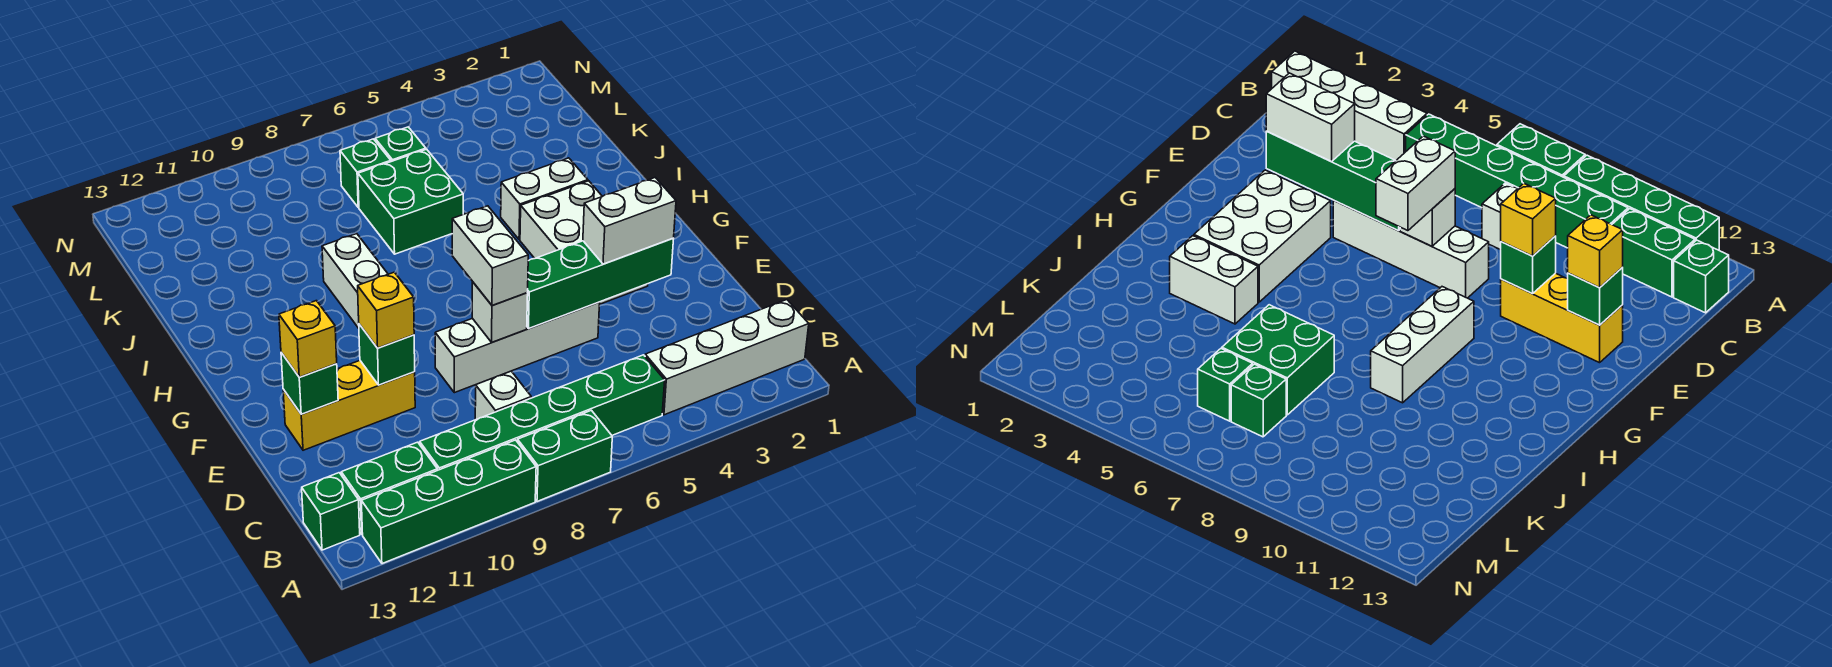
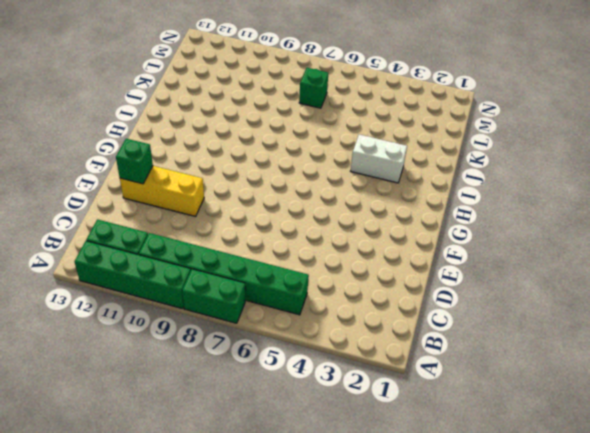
none -> white brick B1:B4 level 1
none -> green brick B13 level 1
none -> white brick C8 level 1

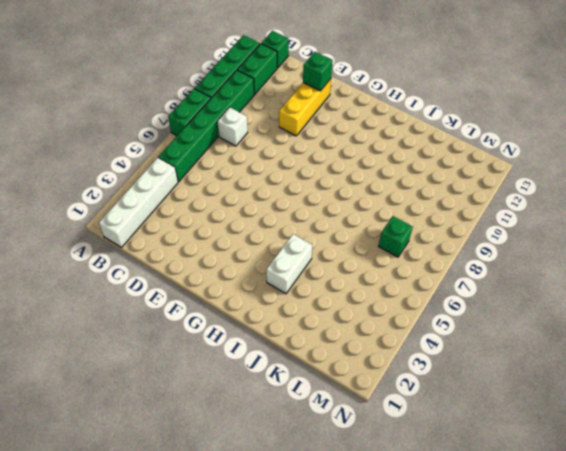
none -> white brick E5:E8 level 1
none -> white brick F3:H4 level 1
none -> white brick G9:I9 level 1

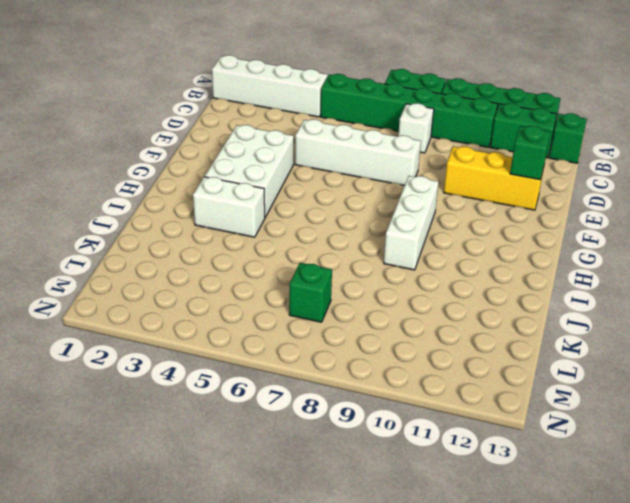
none -> green brick J6:K7 level 1
none -> green brick L6 level 1
none -> green brick E3:E6 level 2

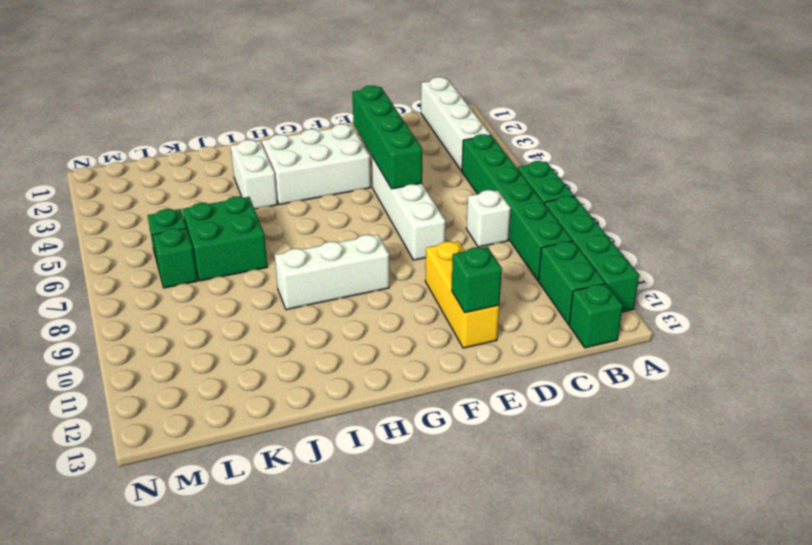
none -> white brick E7 level 2
none -> green brick E10 level 2
none -> white brick E3:E4 level 3

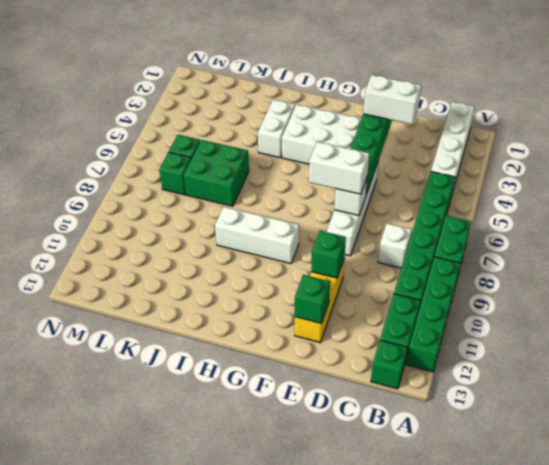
white brick D3:E3 level 3 -> white brick E3:E4 level 3
none -> yellow brick E10 level 3
none -> yellow brick E12 level 3

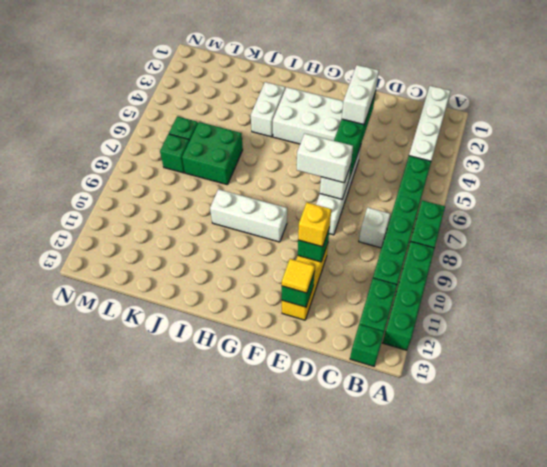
yellow tile E12 level 3 -> yellow brick E12 level 3

